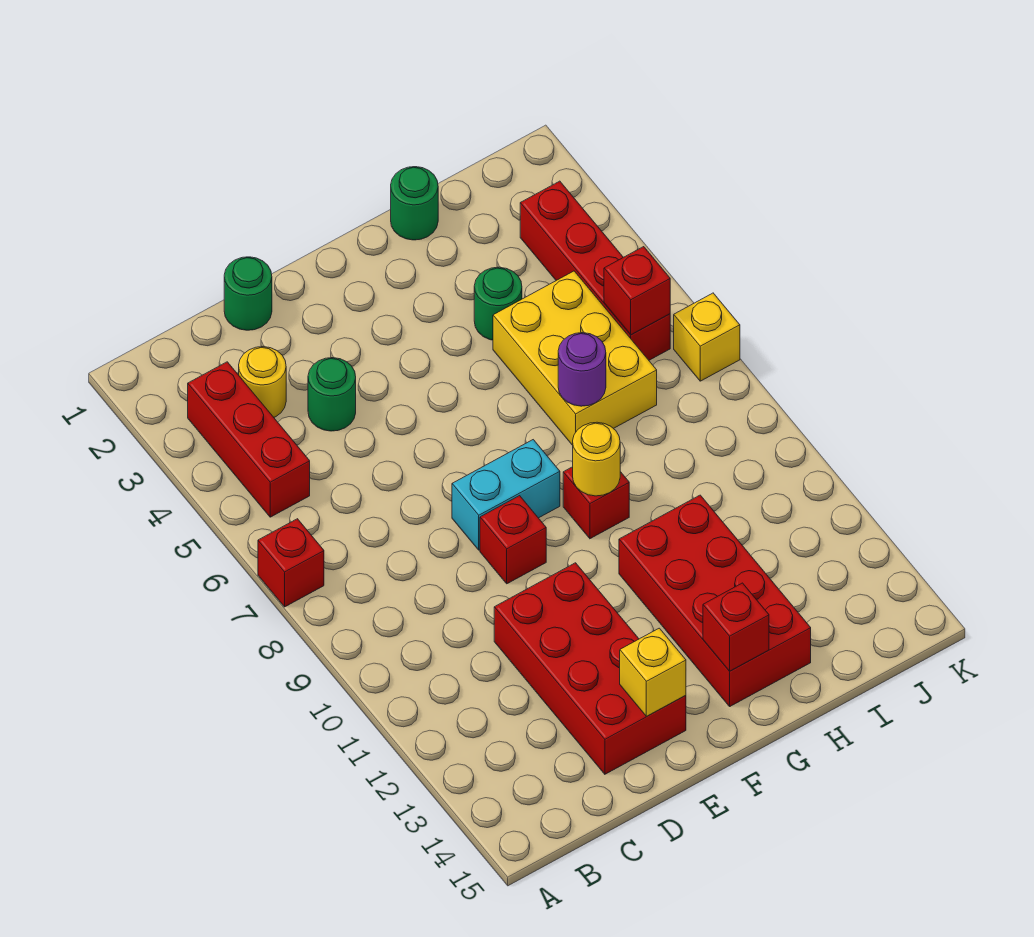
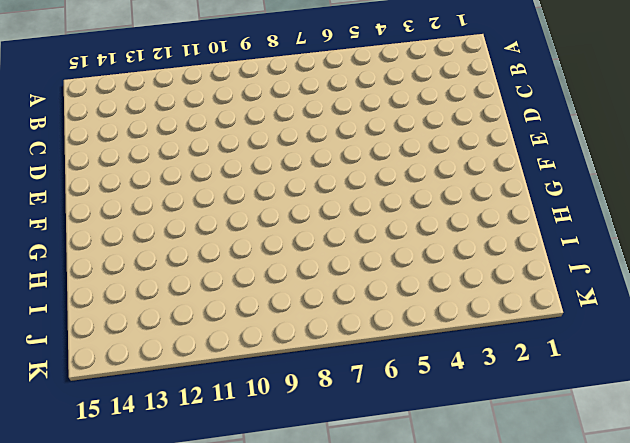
none -> red brick A7 level 1
none -> red brick B3:B5 level 1
none -> yellow round brick C3 level 1

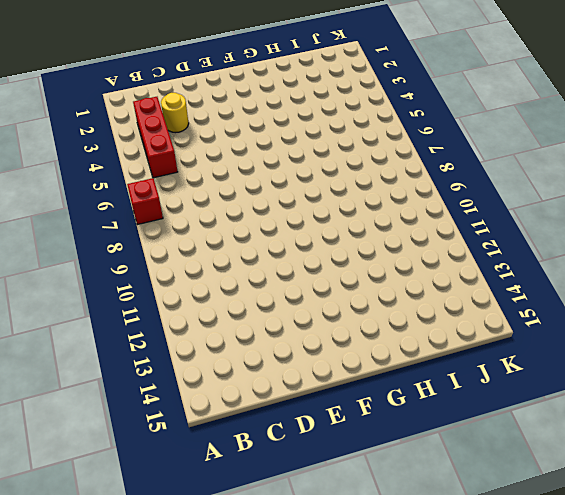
none -> green round brick D1 level 1
none -> green round brick D4 level 1
none -> red brick D11:E14 level 1

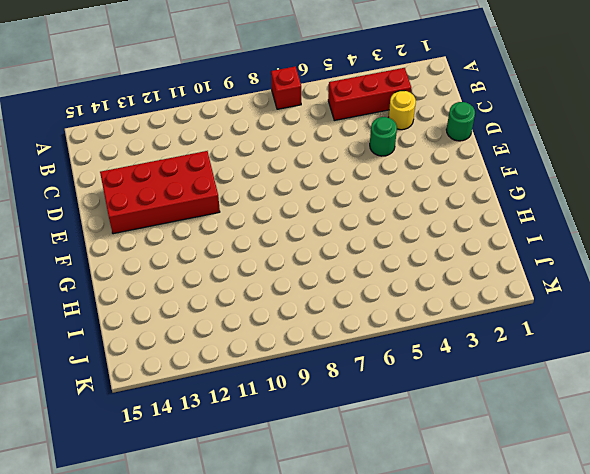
none -> cyan brick E8:F8 level 1
none -> red brick E9 level 1
none -> red brick G9 level 1

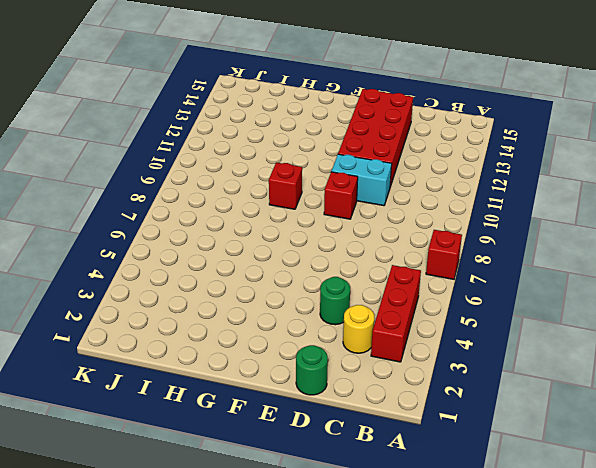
cyan brick D10:E10 level 1 -> cyan brick E8:F8 level 1
none -> red brick G11:H14 level 1
none -> green round brick H1 level 1
none -> green round brick H4 level 1

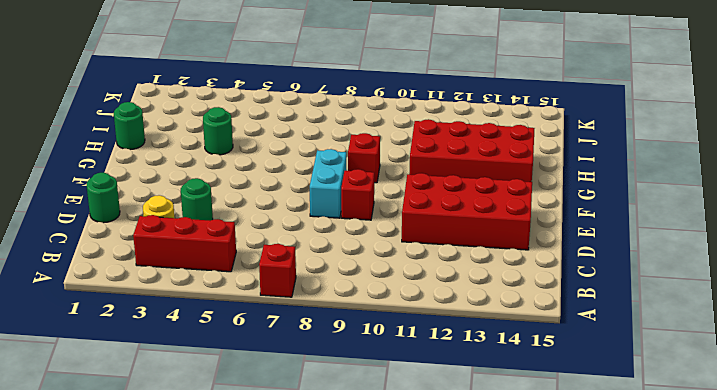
none -> yellow brick H5:I7 level 1
none -> red brick J3:J6 level 1
none -> yellow brick K7 level 1

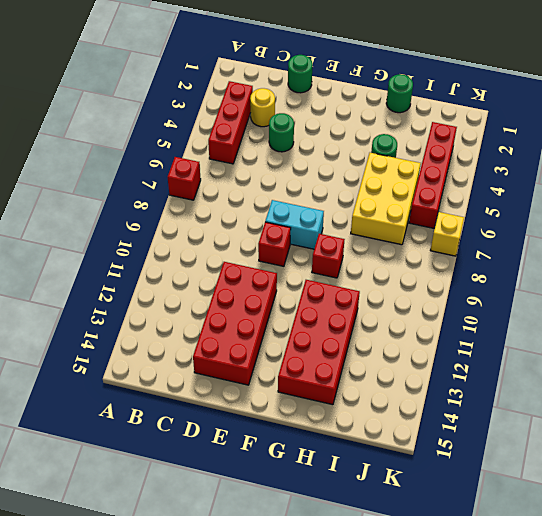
none -> yellow brick E14 level 2
none -> yellow round brick G9 level 2
none -> red brick G14 level 2

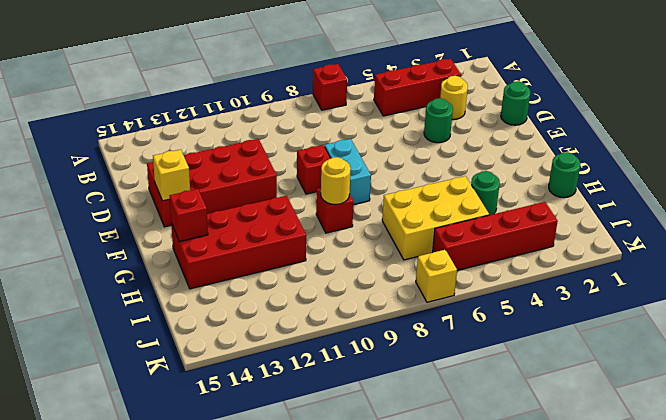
none -> purple round brick H7 level 2
none -> red brick J6 level 2

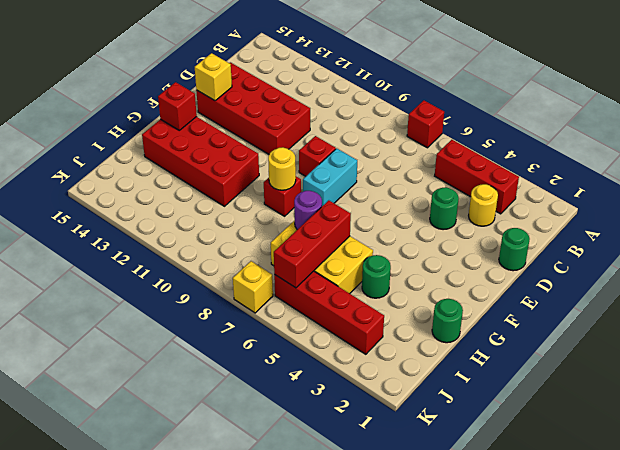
red brick H6:J6 level 2 -> red brick J6 level 2

